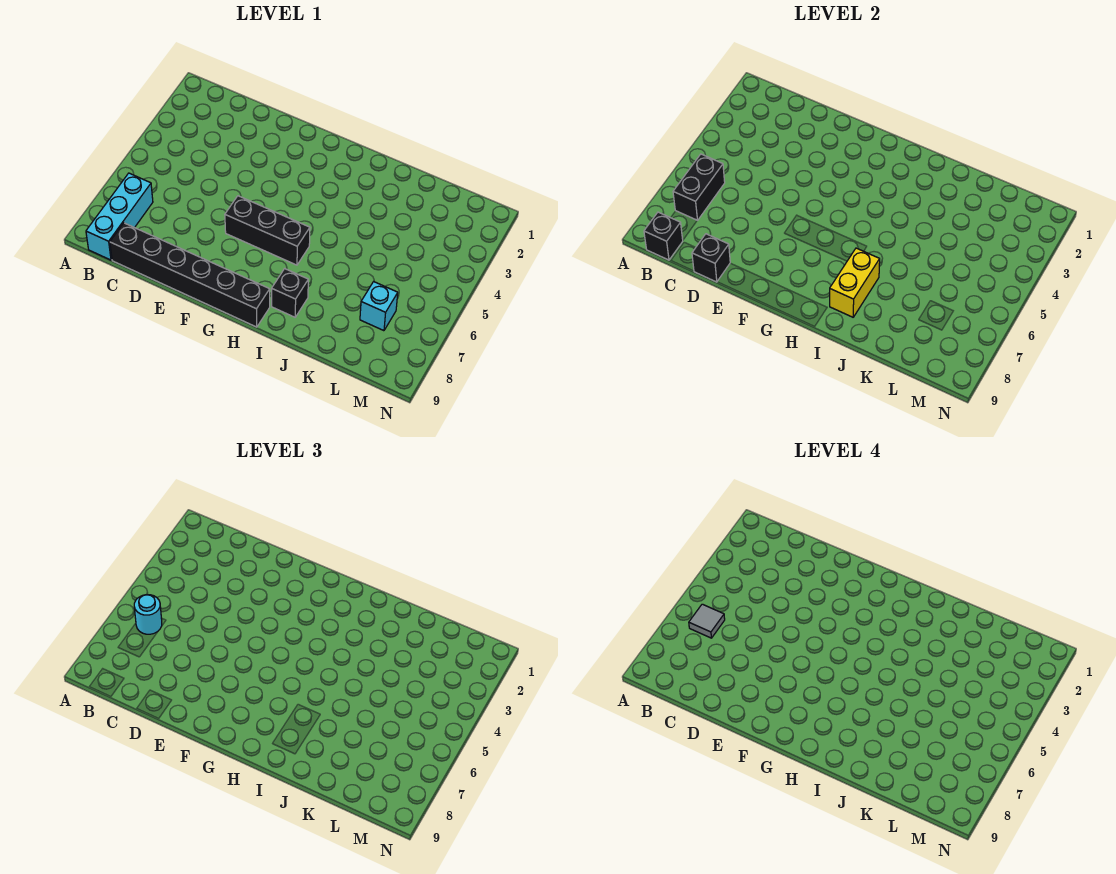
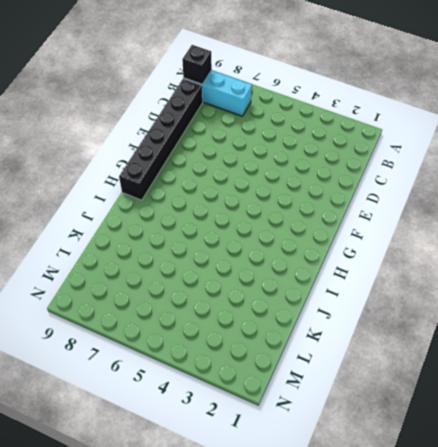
none -> black brick F6:H6 level 1
none -> black brick I8 level 1

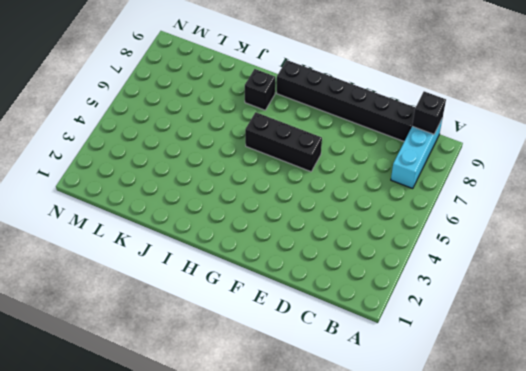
none -> cyan brick L7 level 1
none -> black brick B6:B7 level 2

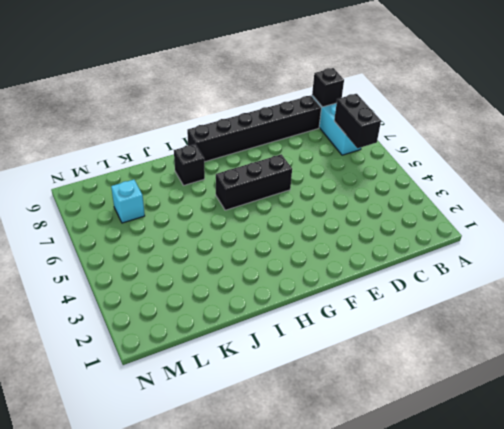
none -> black brick D9 level 2
none -> yellow brick I7:I8 level 2

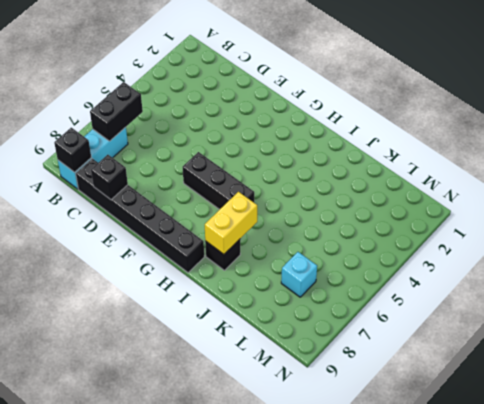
none -> cyan round brick B6 level 3
none -> grey tile B6 level 4

